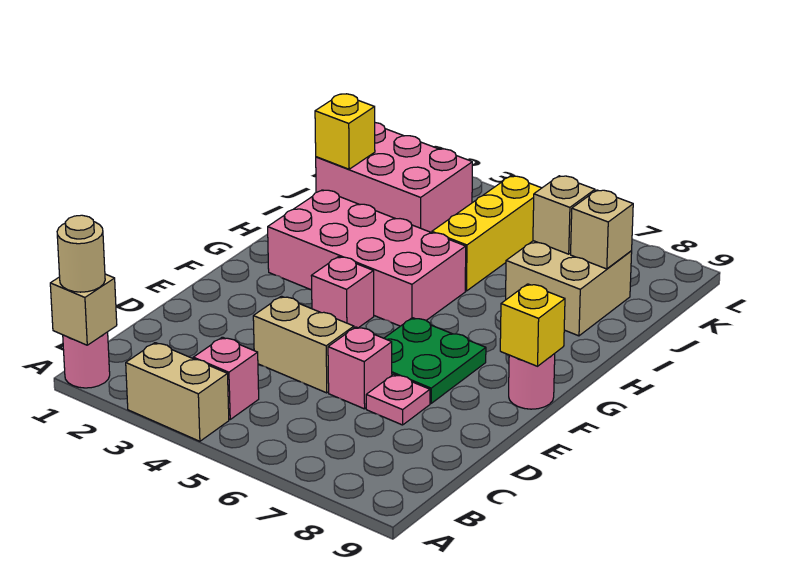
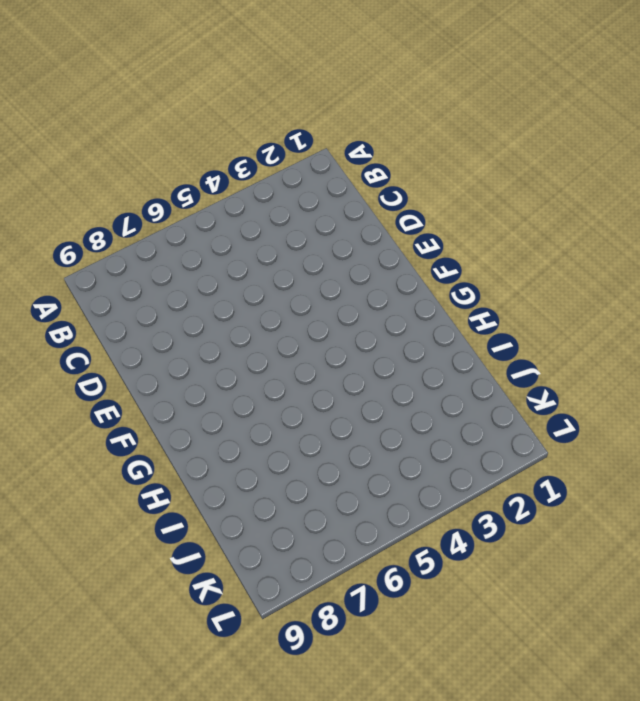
none -> pink round brick A1 level 1
none -> tan brick A3:A4 level 1
none -> pink brick B4 level 1

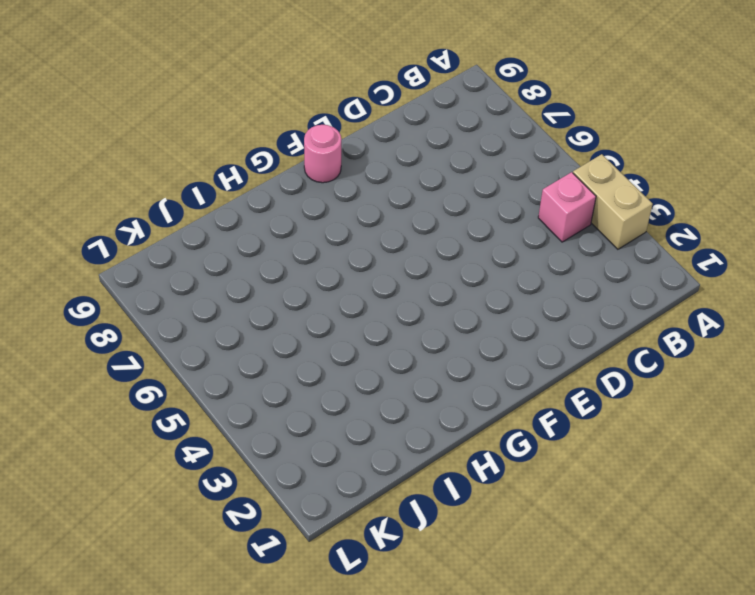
none -> pink round brick A1 level 1
none -> tan brick D4:D5 level 1
none -> pink brick D6 level 1

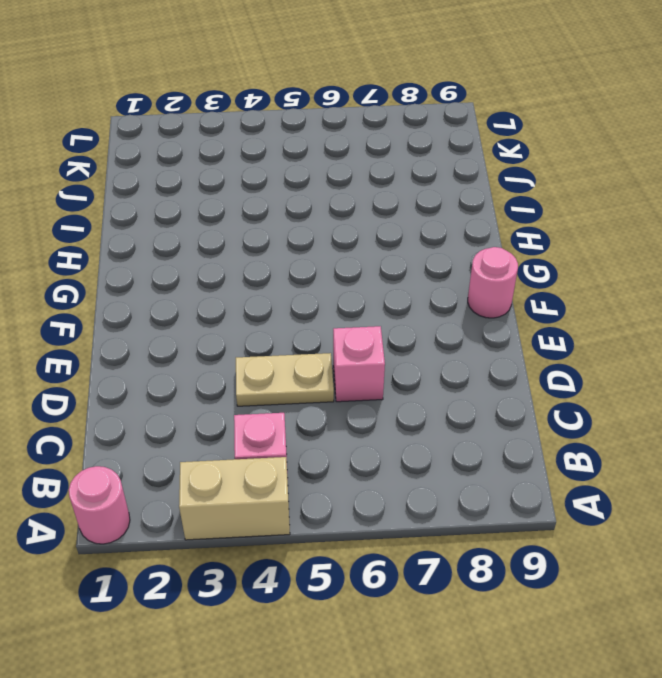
tan plate D4:D5 level 1 -> tan brick D4:D5 level 1
none -> pink plate D7 level 1
none -> green plate E6:F7 level 1
none -> pink brick F4 level 1

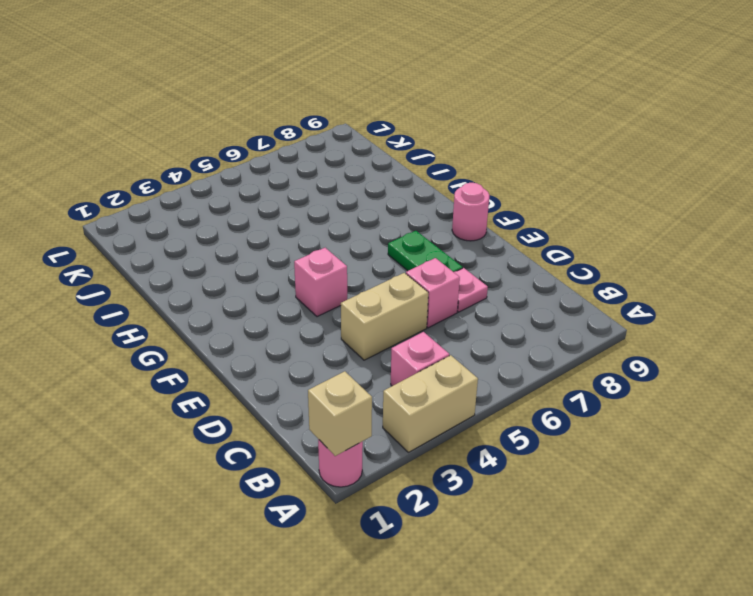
green plate E7:F7 level 1 -> green plate E6:F7 level 1
none -> pink brick G2:H5 level 1
none -> yellow brick I5:K5 level 1
none -> tan brick I7:J8 level 1

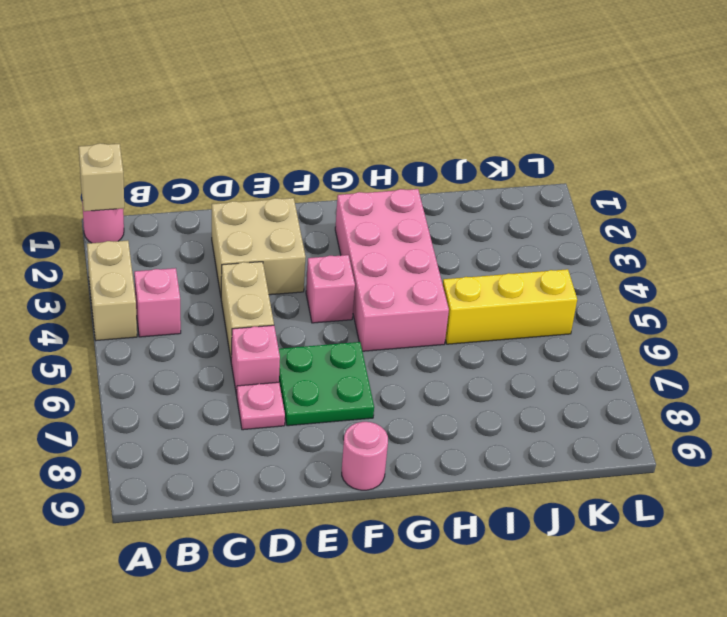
tan brick D2:E3 level 1 -> tan brick I7:J8 level 1
none -> pink brick J1:K3 level 1
none -> yellow brick F9 level 2
none -> yellow brick J1 level 2

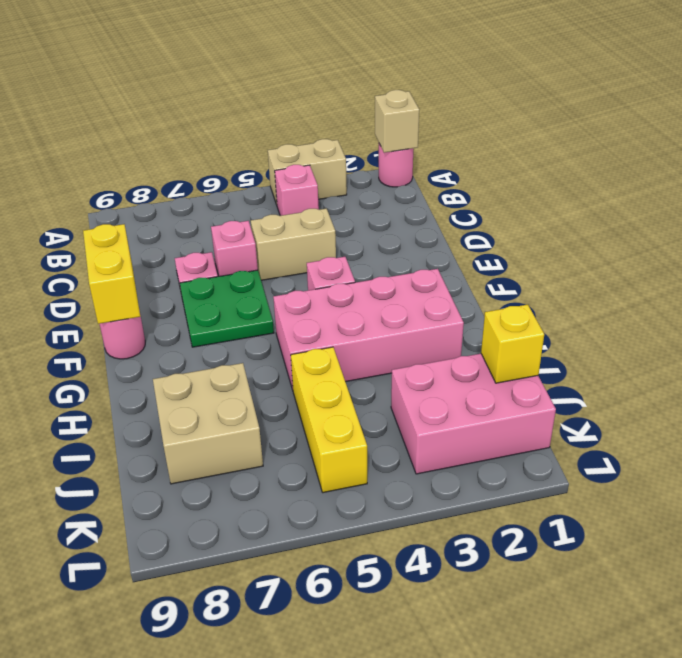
yellow brick E9:F9 level 2 -> yellow brick F9 level 2
none -> tan brick J7 level 2
none -> tan brick J8 level 2
none -> tan round brick A1 level 3

